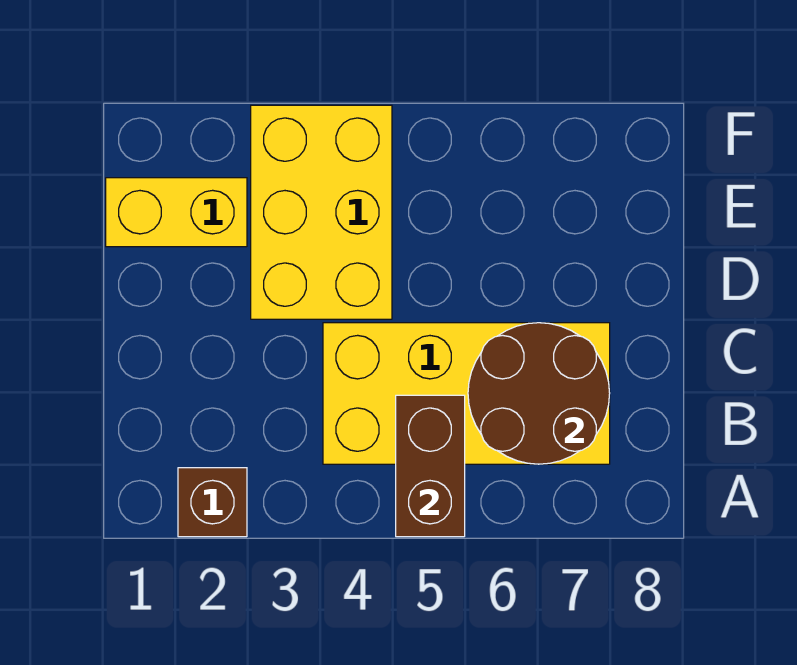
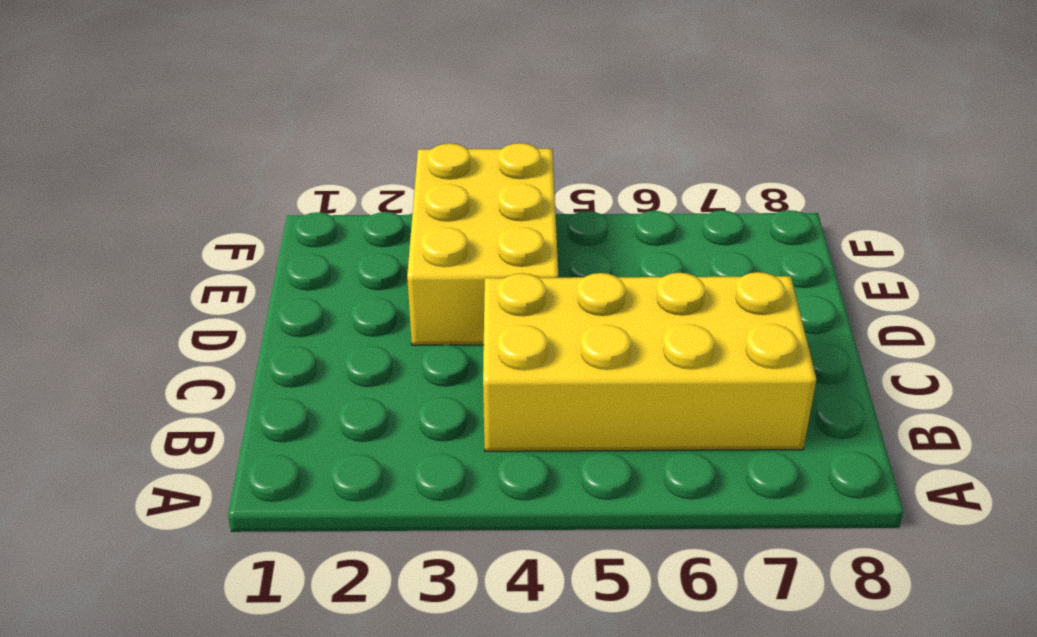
none -> brown brick A2 level 1
none -> yellow brick E1:E2 level 1

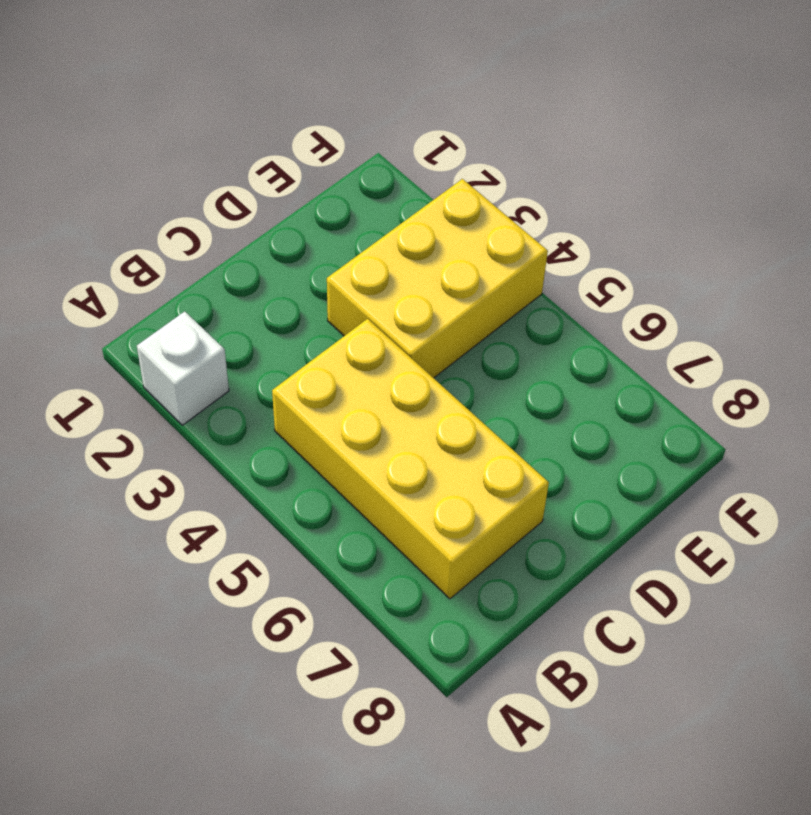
white brick A2 level 1 -> brown brick A2 level 1
none -> yellow brick E1:E2 level 1
none -> brown brick A5:B5 level 2

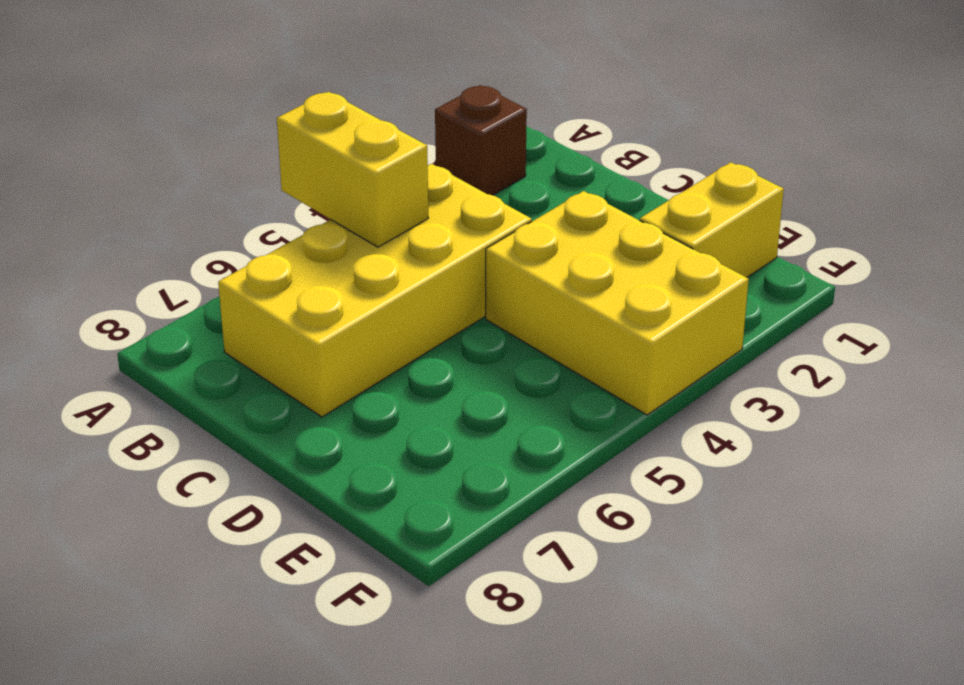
yellow brick A5:B5 level 2 -> brown brick A5:B5 level 2
none -> brown round brick B6:C7 level 2

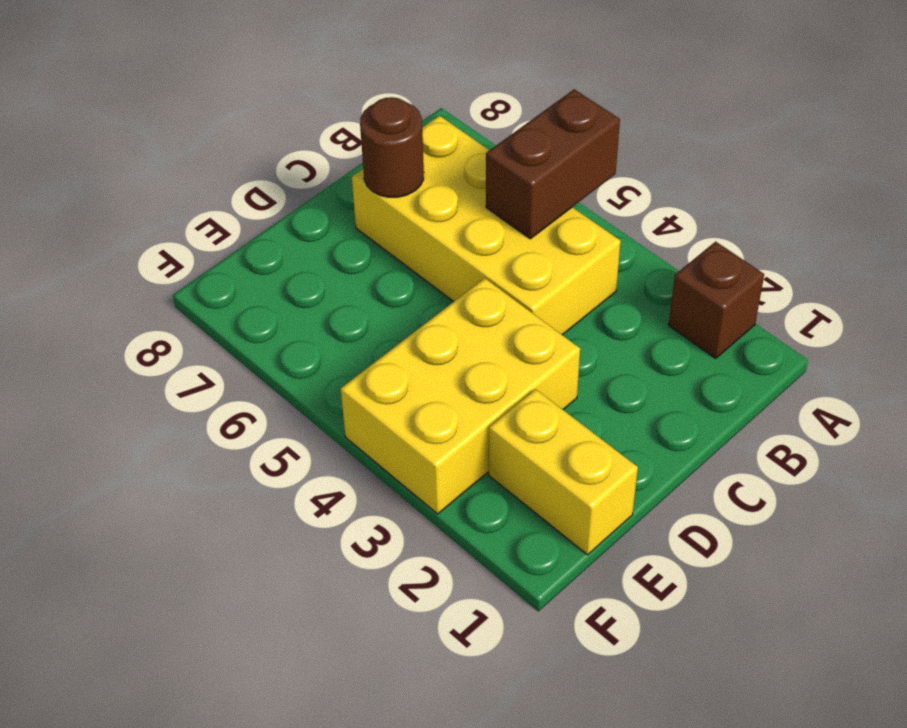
brown round brick C7 level 2 -> brown round brick B6:C7 level 2

